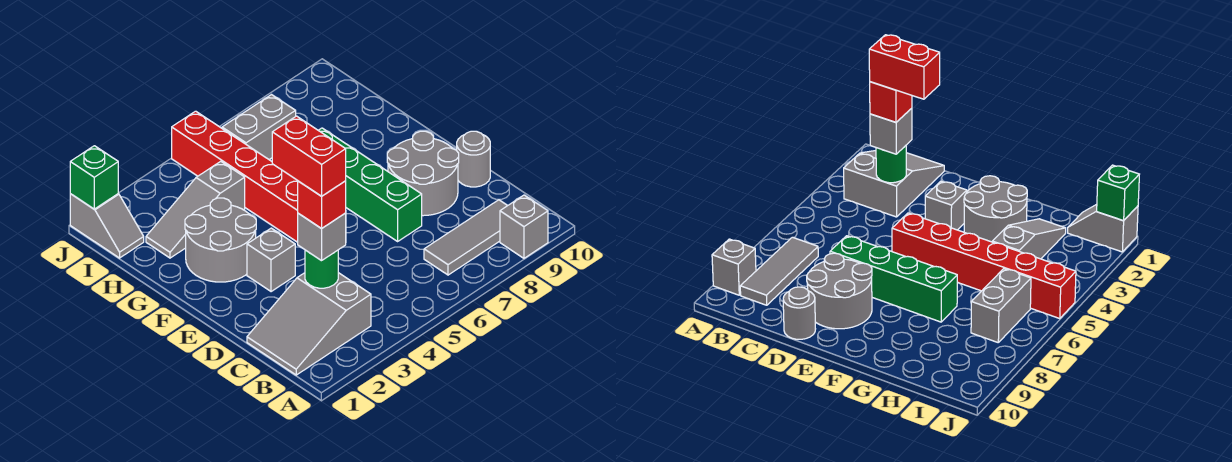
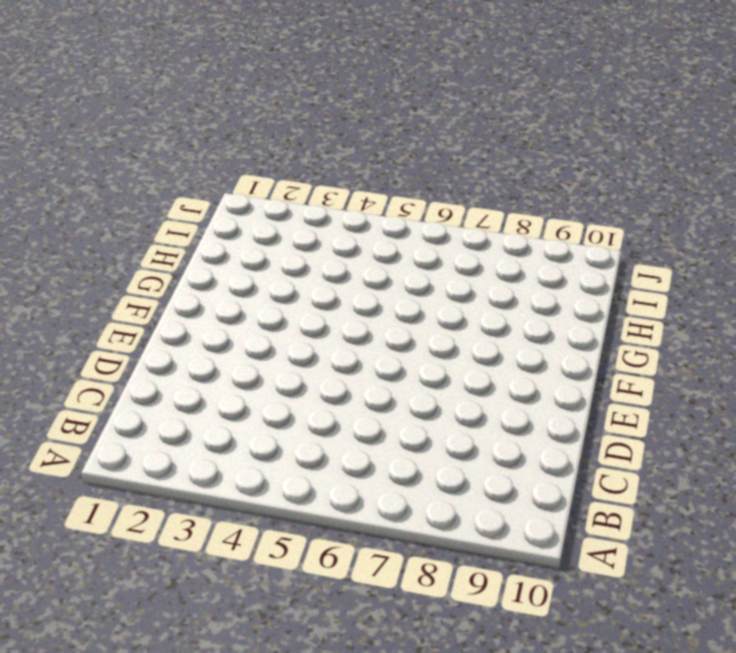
none -> grey brick A9 level 1
none -> grey slope B1:C3 level 1 top 3
none -> grey tile B7:B9 level 1

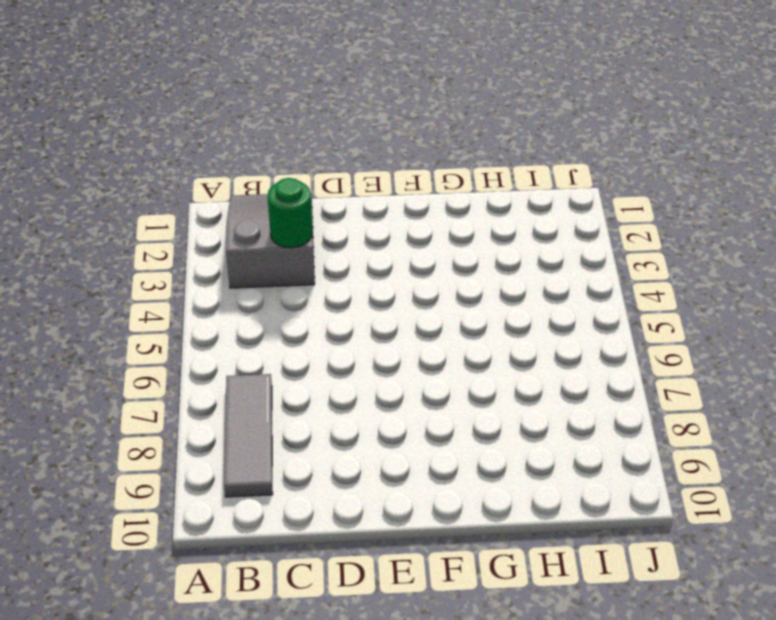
none -> grey brick A9 level 1
none -> green brick D7:G7 level 1
none -> grey round brick D8:E9 level 1

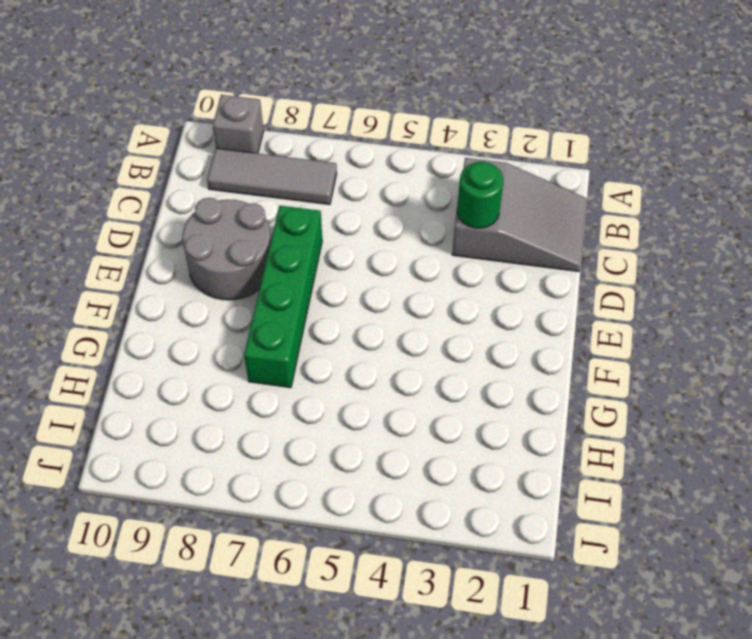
none -> grey round brick D10 level 1
none -> grey brick E3 level 1
none -> red brick E5:J5 level 1

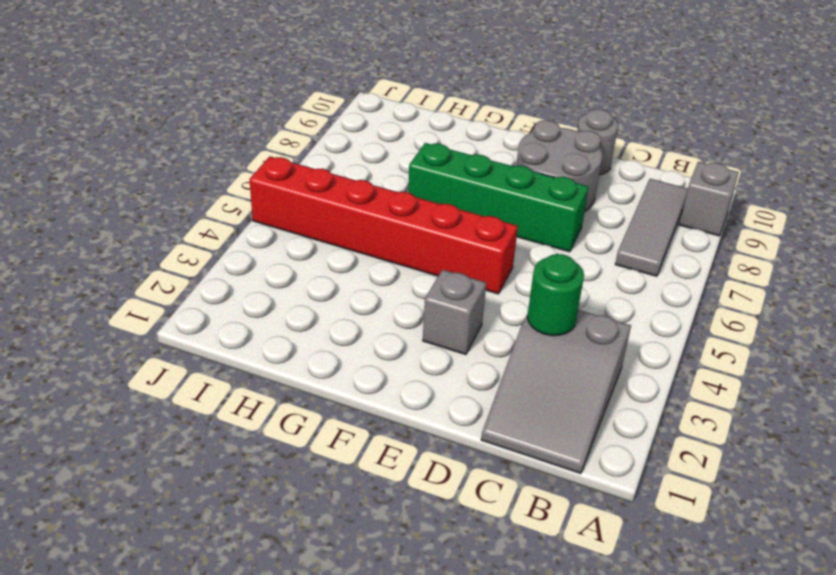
none -> grey round brick F2:G3 level 1
none -> grey slope H2:H4 level 1 top 4
none -> grey slope I1:J1 level 1 top J

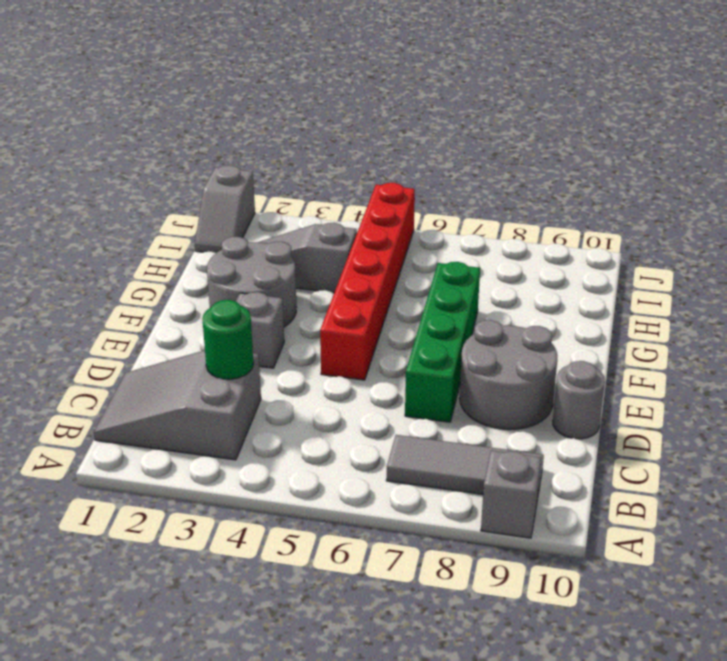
none -> grey brick I6:I7 level 1
none -> green brick J1 level 2
none -> grey brick C3 level 3

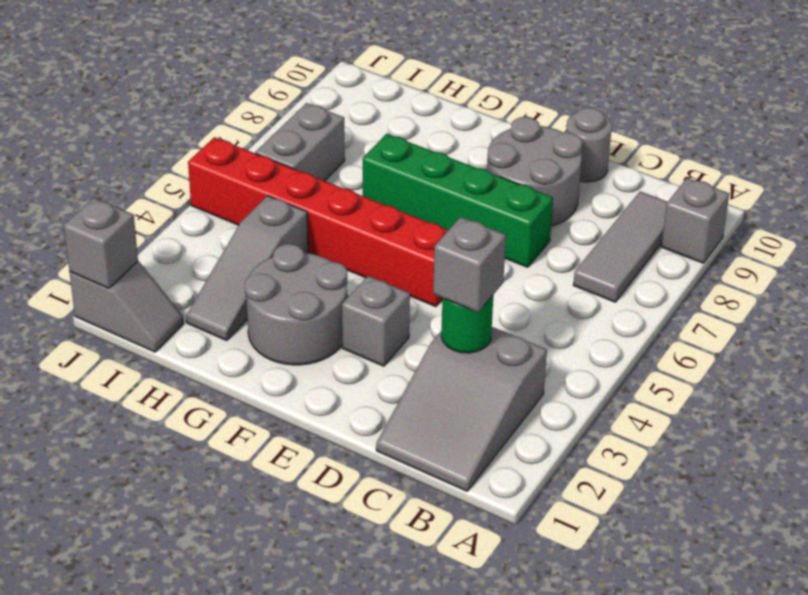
grey brick J1 level 2 -> green brick J1 level 2
none -> red brick C3 level 4
none -> red brick C3:D3 level 5

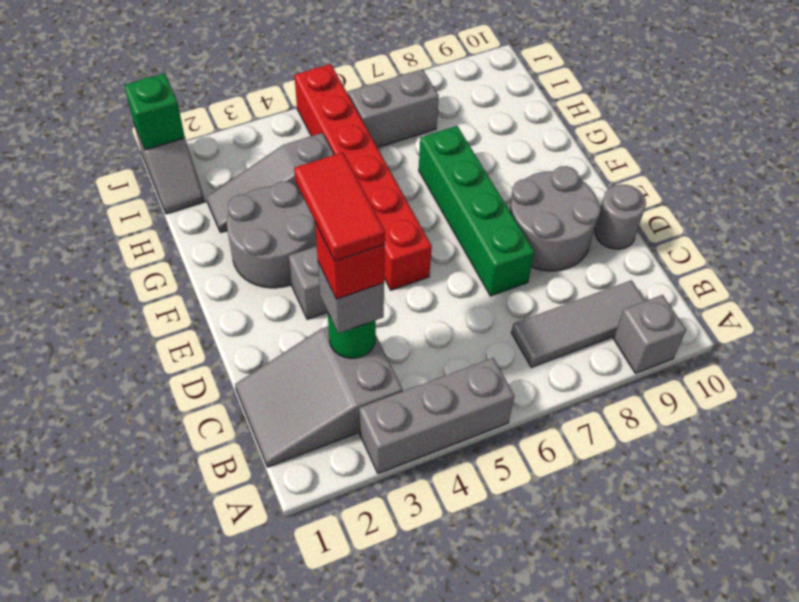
grey brick A3:A5 level 1 -> none
red tile C3:D3 level 5 -> red brick C3:D3 level 5

